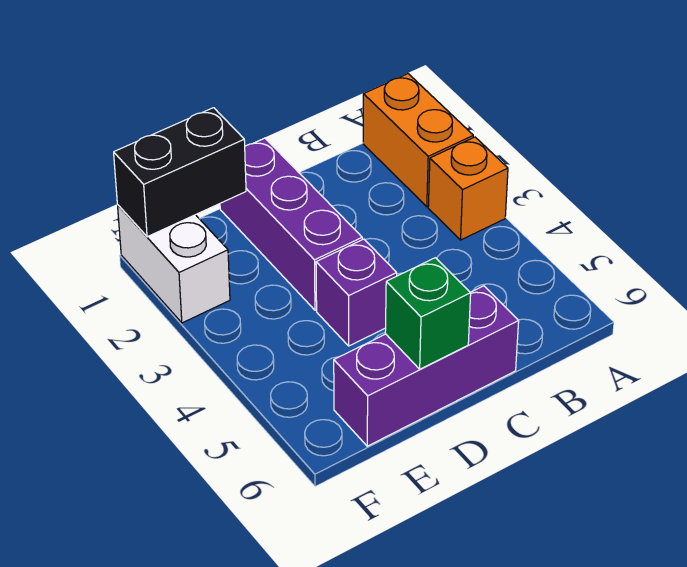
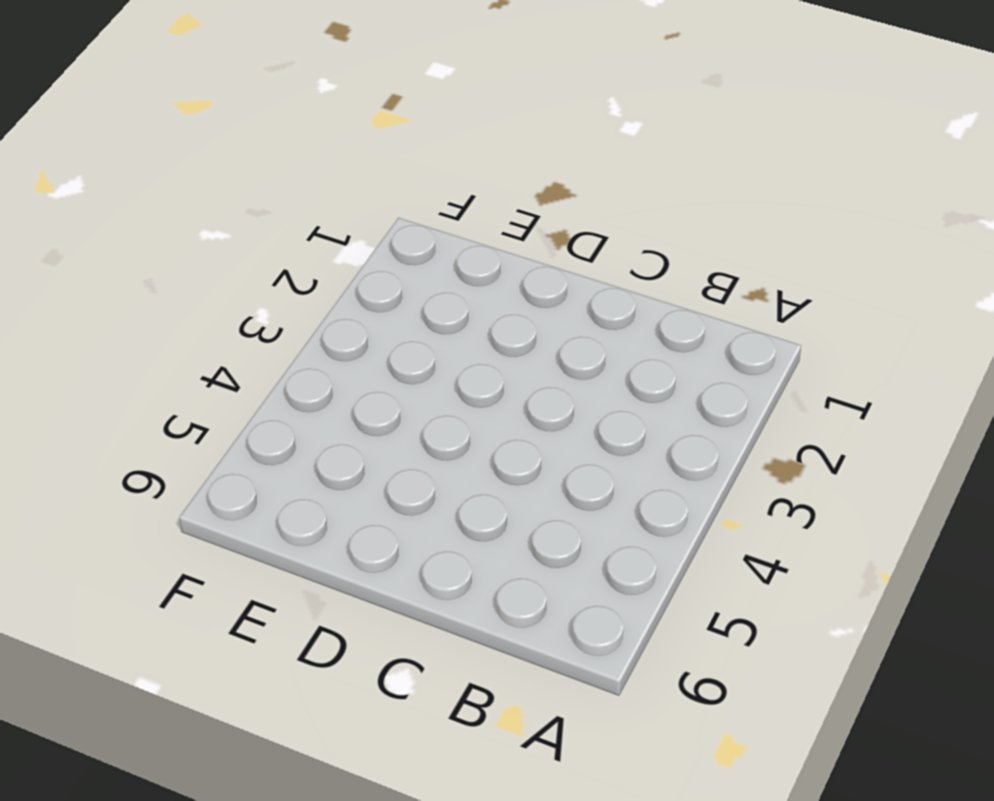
none -> orange brick A1:A2 level 1
none -> orange brick A3 level 1

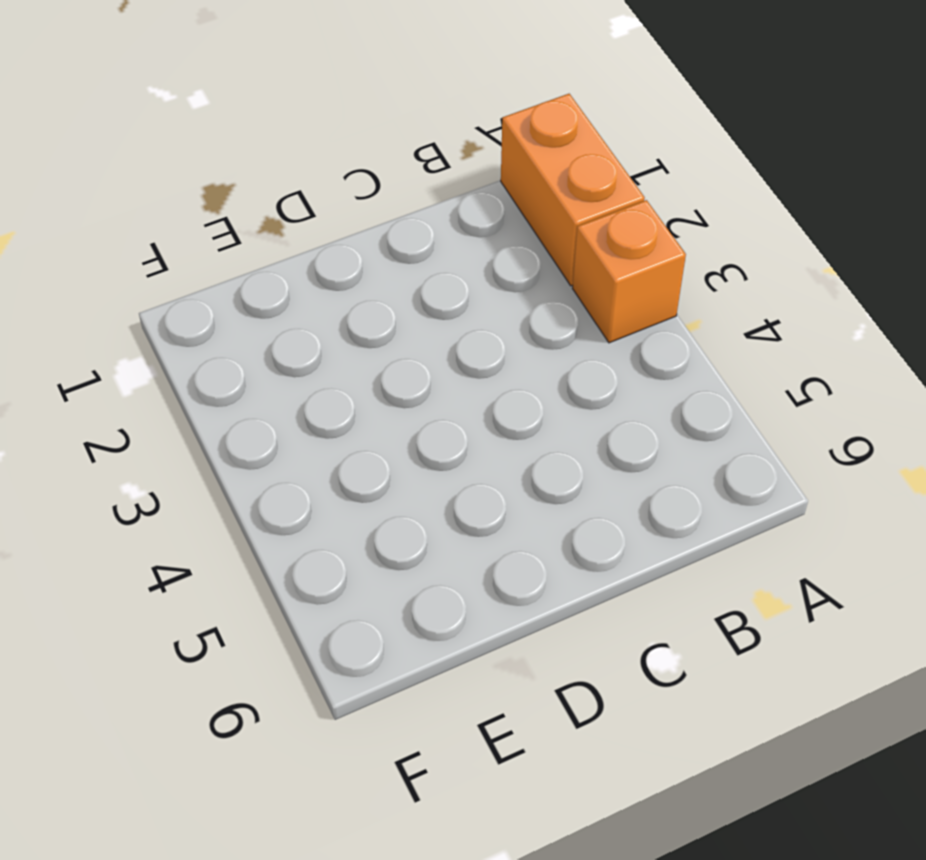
none -> purple brick C6:E6 level 1
none -> purple brick D1:D3 level 1

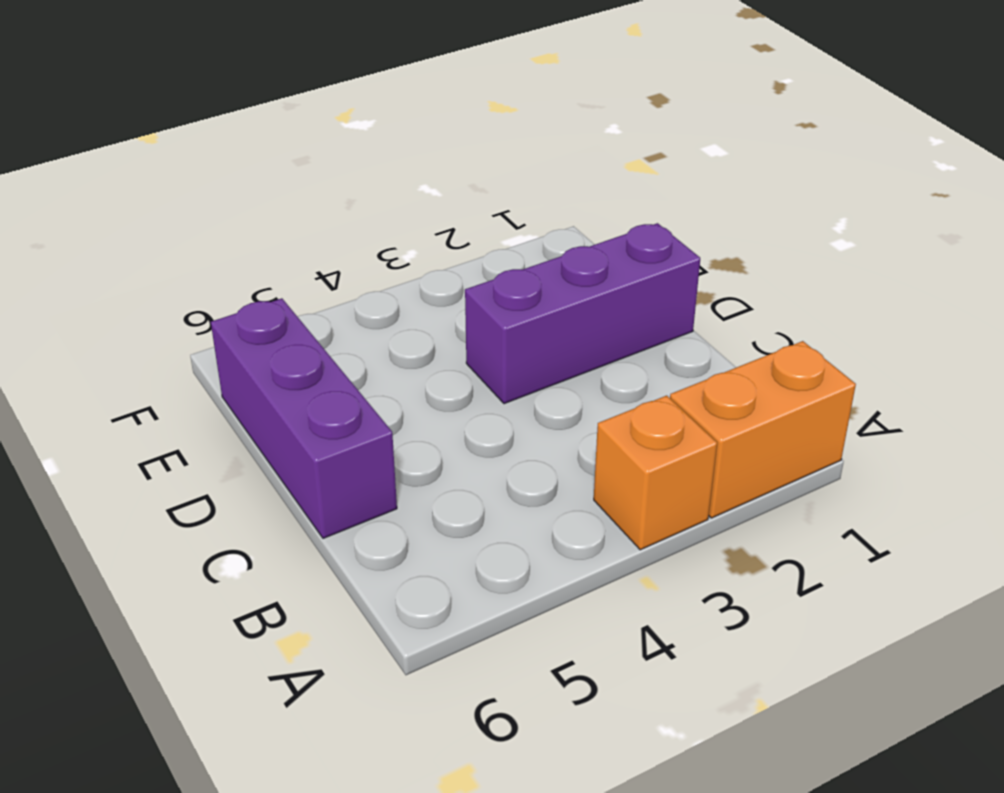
none -> purple brick D4 level 1
none -> white brick F1:F2 level 1

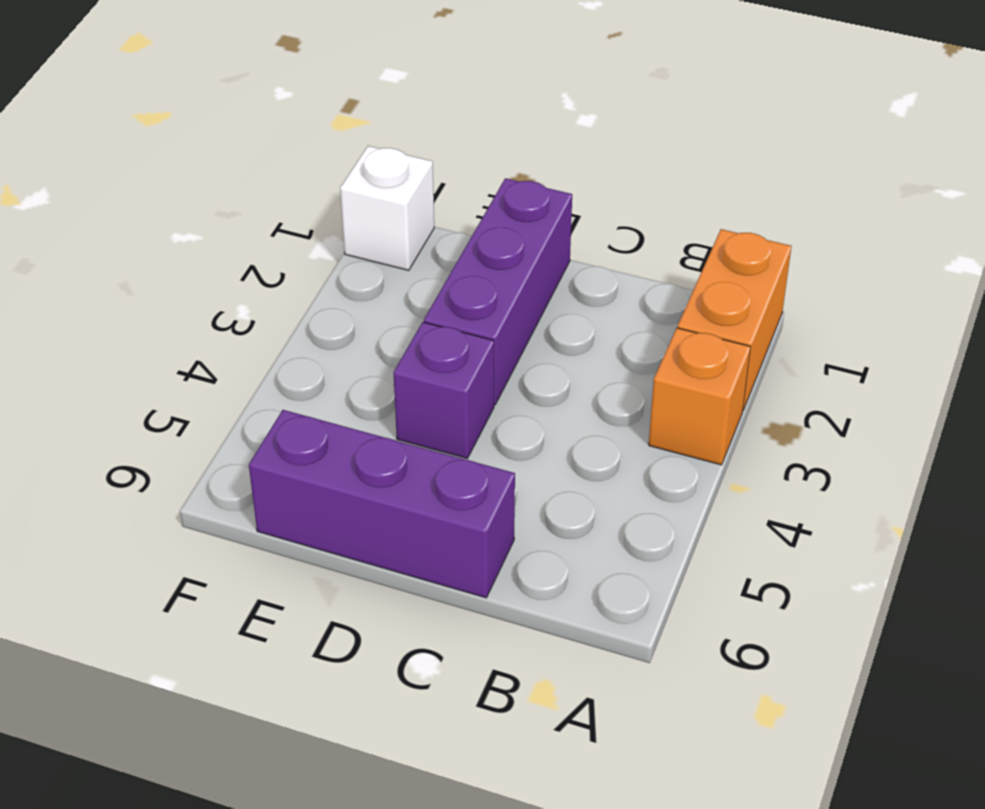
white brick F1 level 1 -> white brick F1:F2 level 1
none -> green brick D6 level 2
none -> black brick E1:F1 level 2

